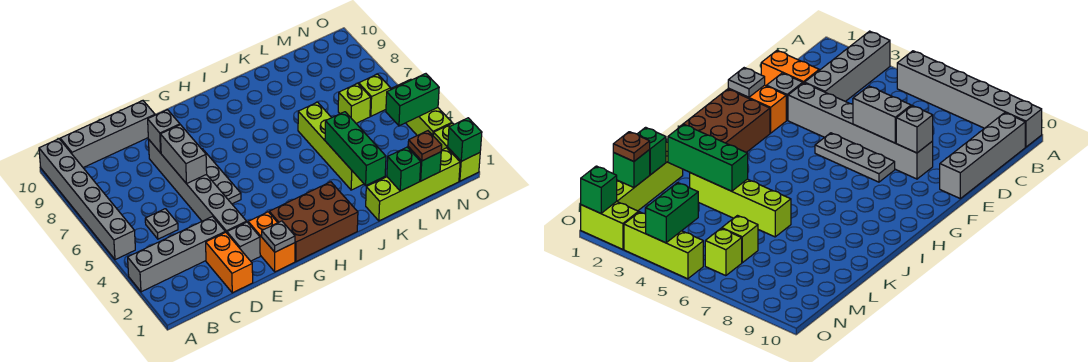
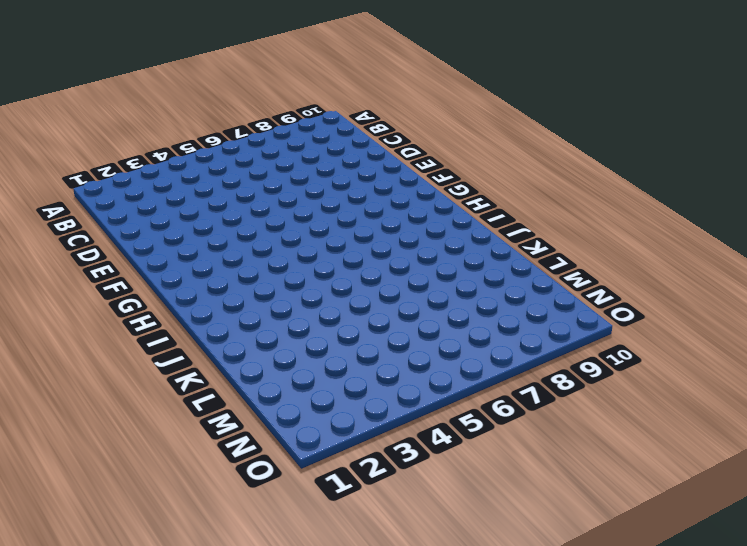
none -> grey brick A3:D3 level 1
none -> grey brick A5:A10 level 1
none -> grey brick B10:E10 level 1

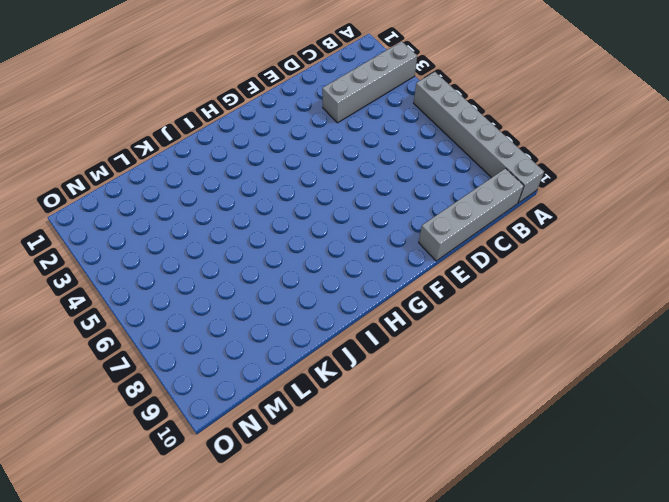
none -> grey plate C5 level 1
none -> orange brick D1:D2 level 1
none -> grey brick E2 level 1

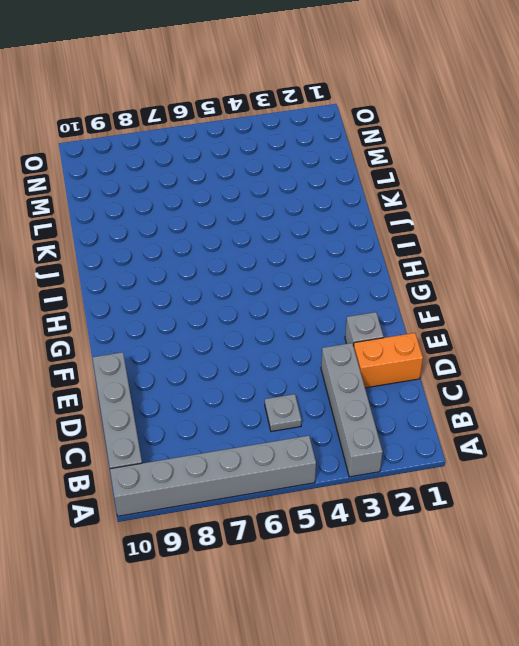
none -> grey brick E3:E8 level 1
none -> orange brick F1:F2 level 1
none -> grey plate F5:F7 level 1

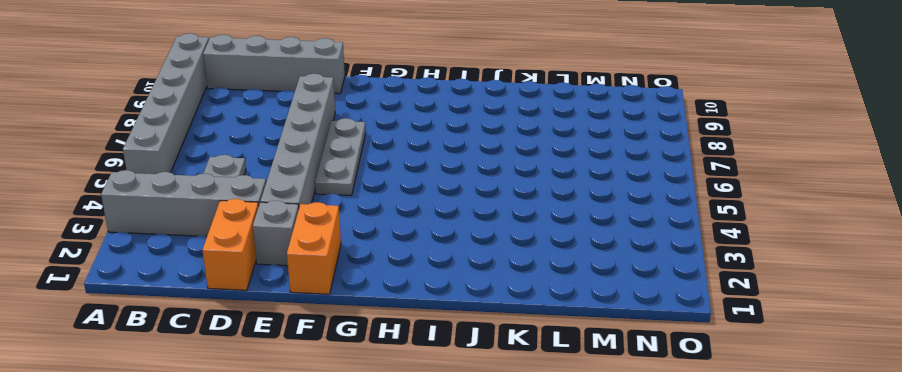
none -> brown brick G1:I2 level 1
none -> lime brick K1:N1 level 1
none -> lime brick K3:K6 level 1

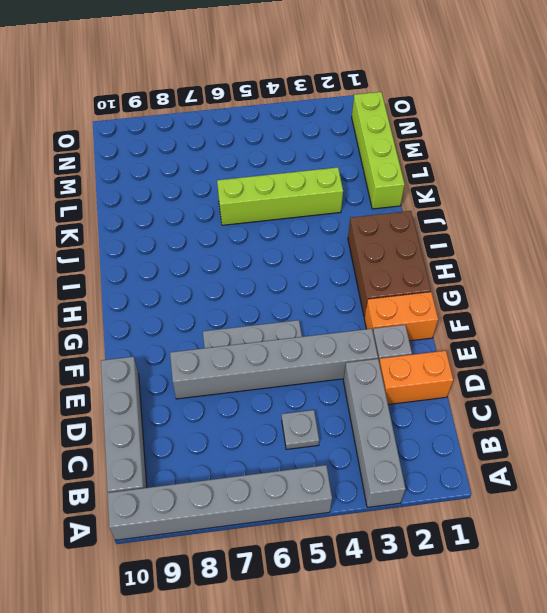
none -> lime brick M6 level 1
none -> lime brick N6 level 1
none -> lime brick O1:O2 level 1

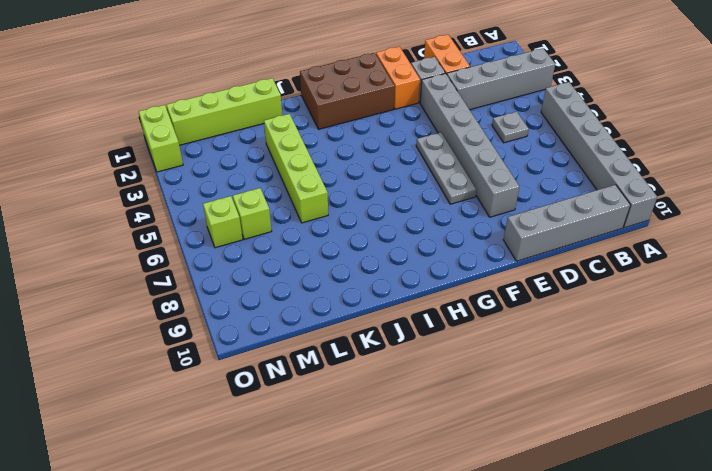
none -> lime brick O3:O5 level 1
none -> grey brick E6:E7 level 2
none -> grey brick E8 level 2

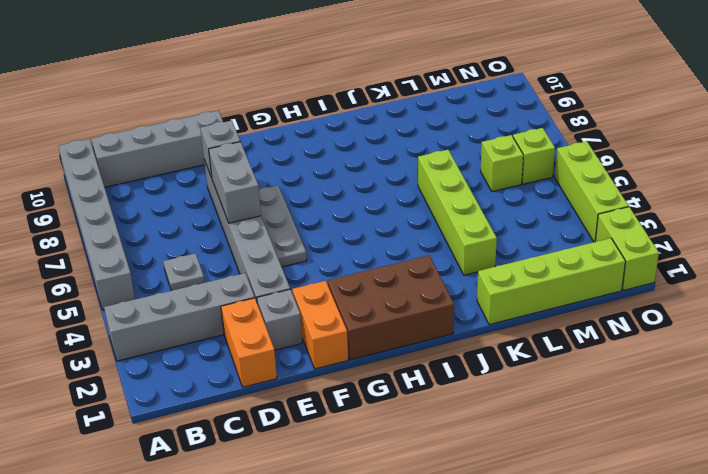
none -> grey plate F1 level 2
none -> green brick K2:K4 level 2
none -> green brick L1 level 2

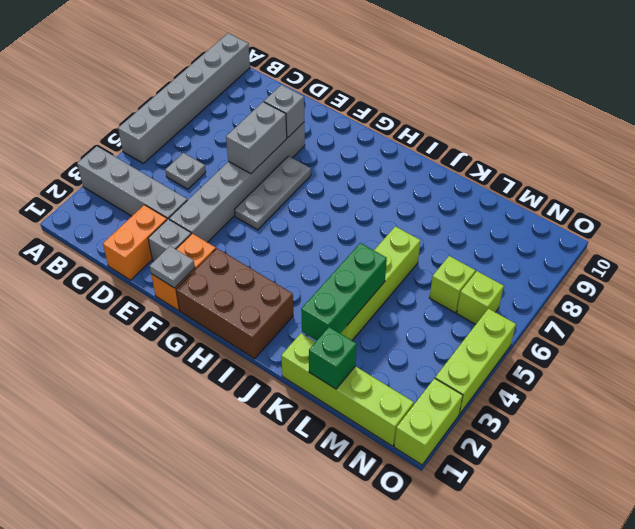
none -> grey brick B10:E10 level 1
none -> green brick M1 level 2
none -> green brick N4:O4 level 2

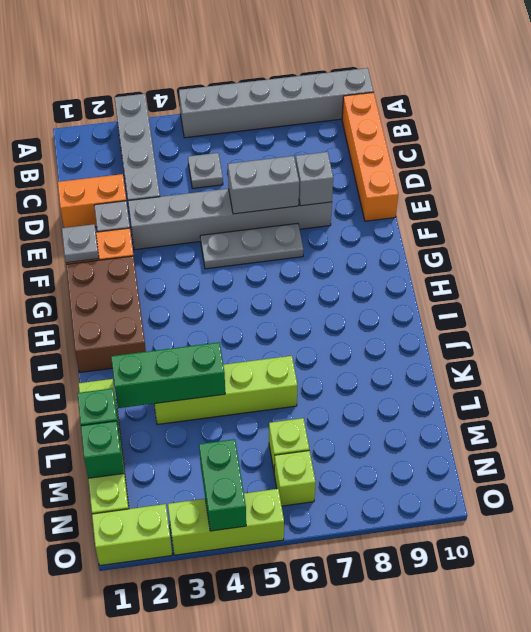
orange brick B10:E10 level 1 -> grey brick B10:E10 level 1
none -> green brick O1 level 2
none -> brown plate M1 level 3

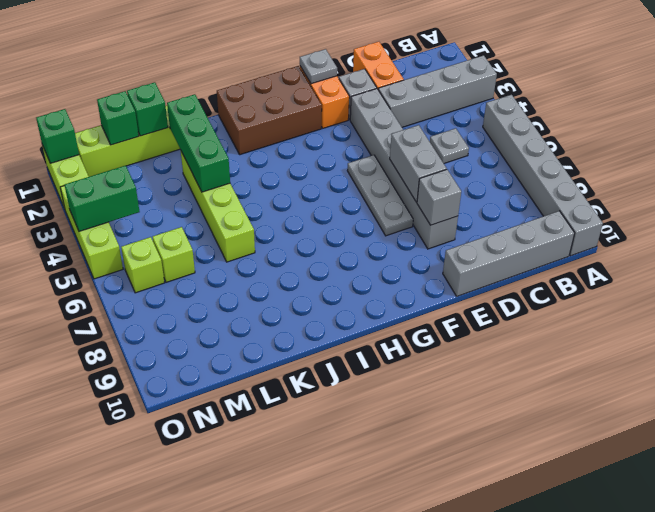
none -> brown plate M1 level 3

